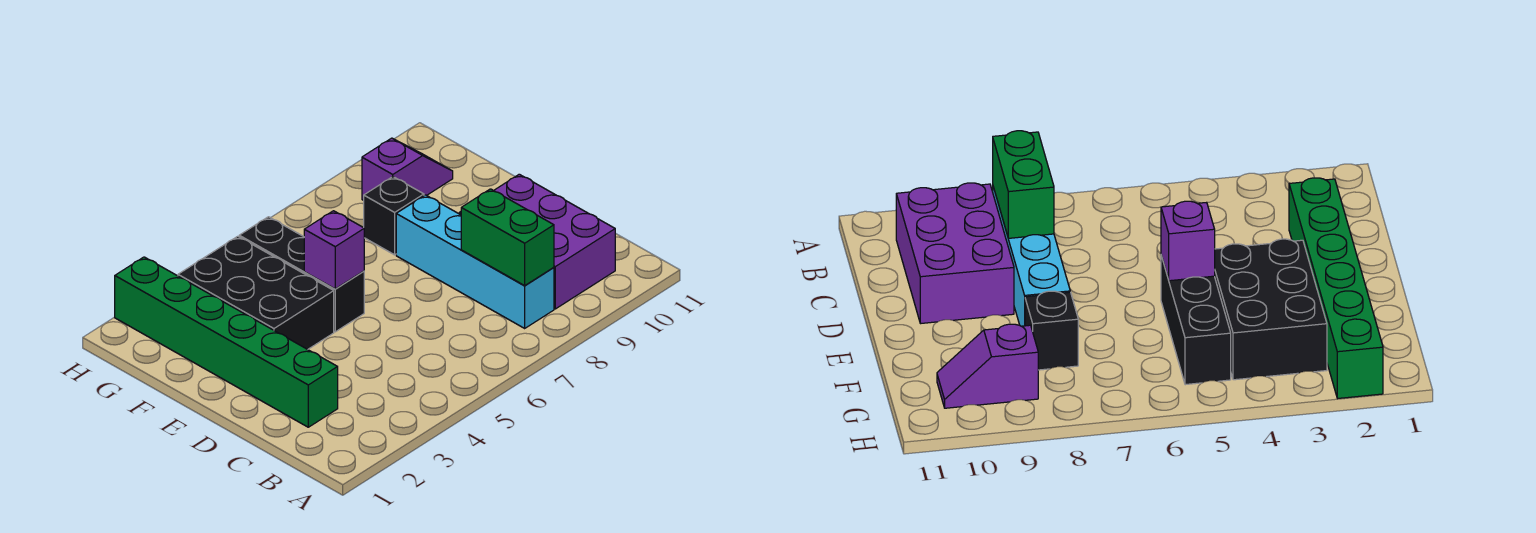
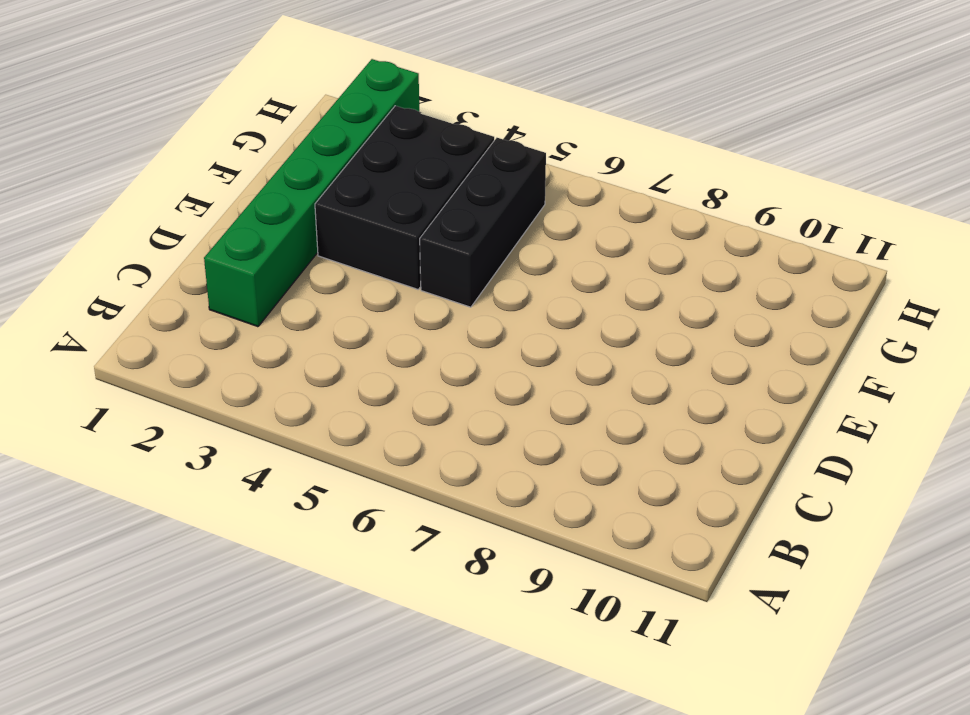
none -> cyan brick B8:E8 level 1
none -> purple brick B9:D10 level 1

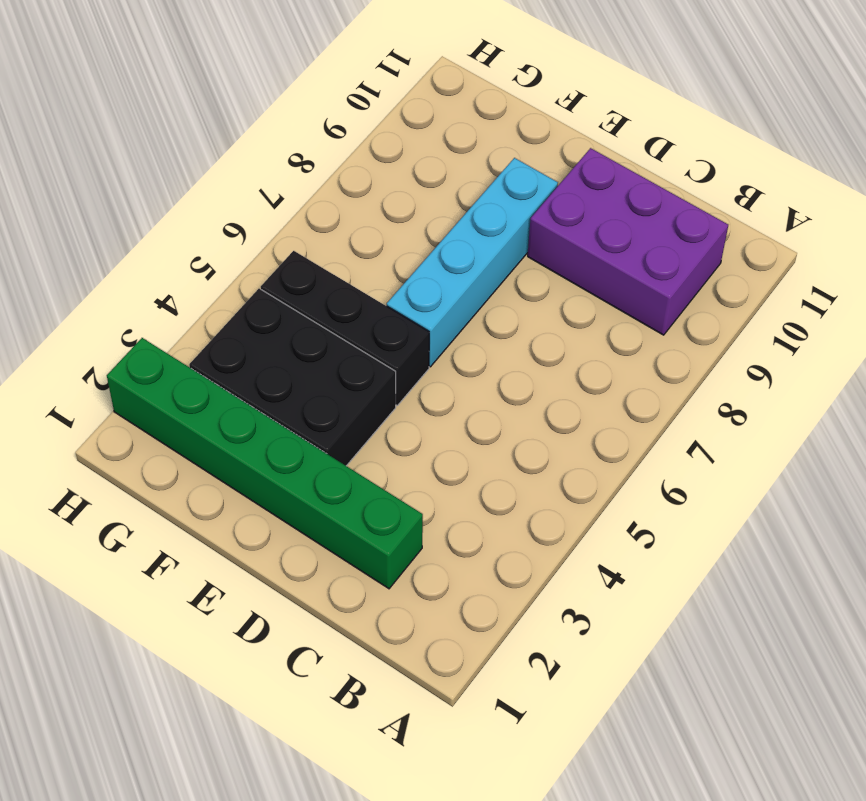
cyan brick E6:E9 level 1 -> cyan brick B8:E8 level 1
none -> black brick F8 level 1
none -> purple slope G9:G10 level 1 top 9

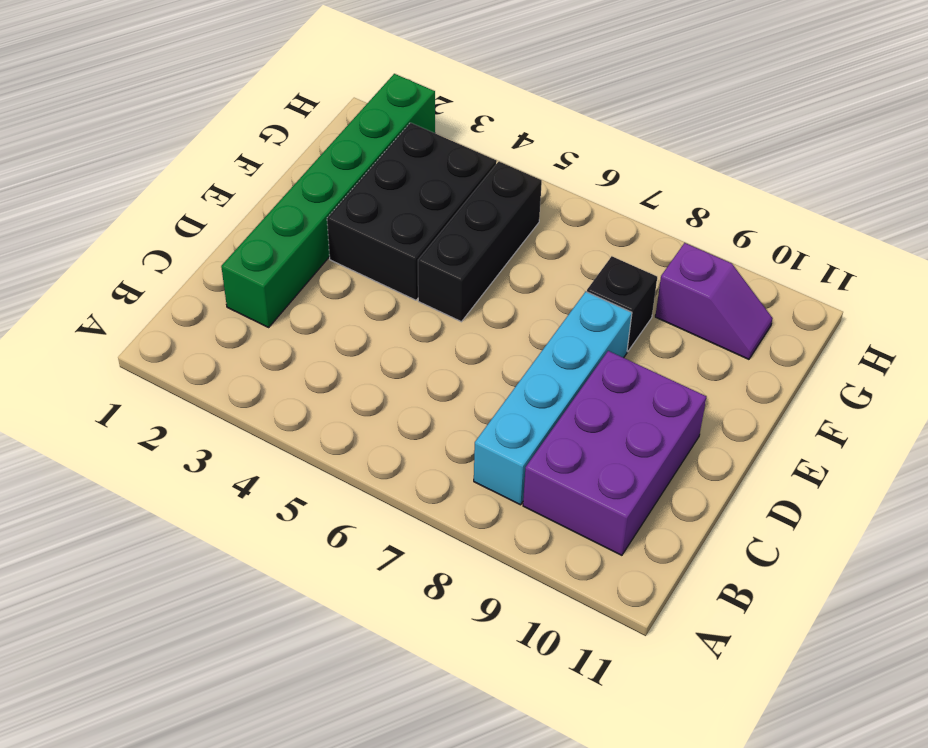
none -> green brick B8:C8 level 2
none -> purple brick E5 level 2

